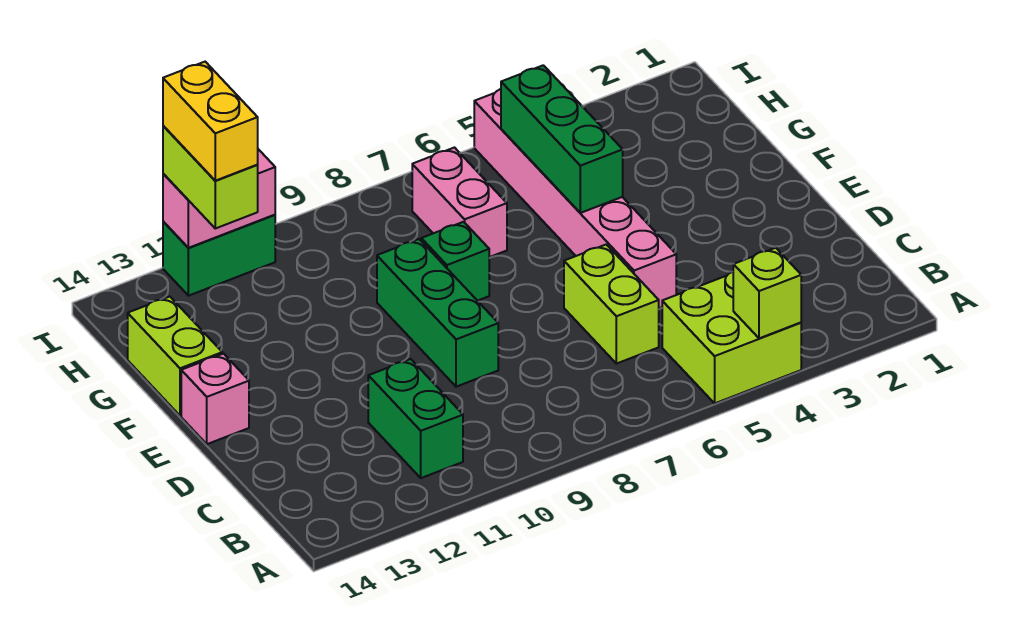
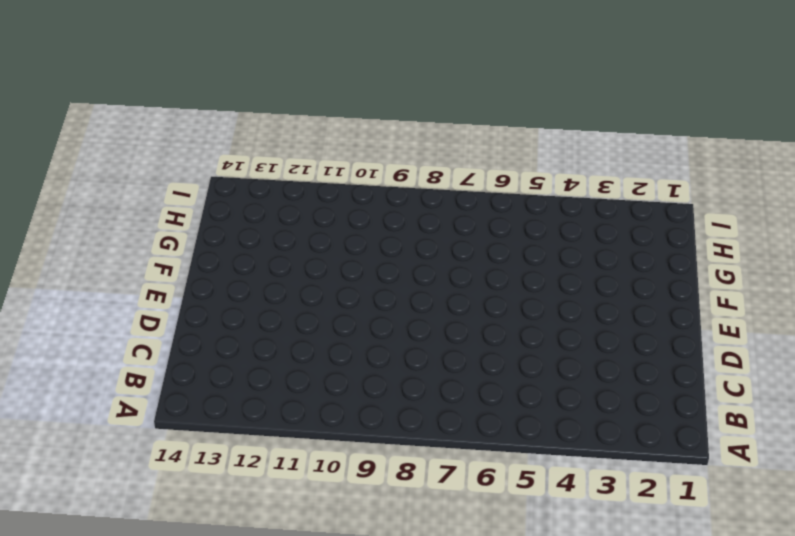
none -> lime brick A4:B5 level 1
none -> green brick B11:C11 level 1
none -> lime brick C6:D6 level 1

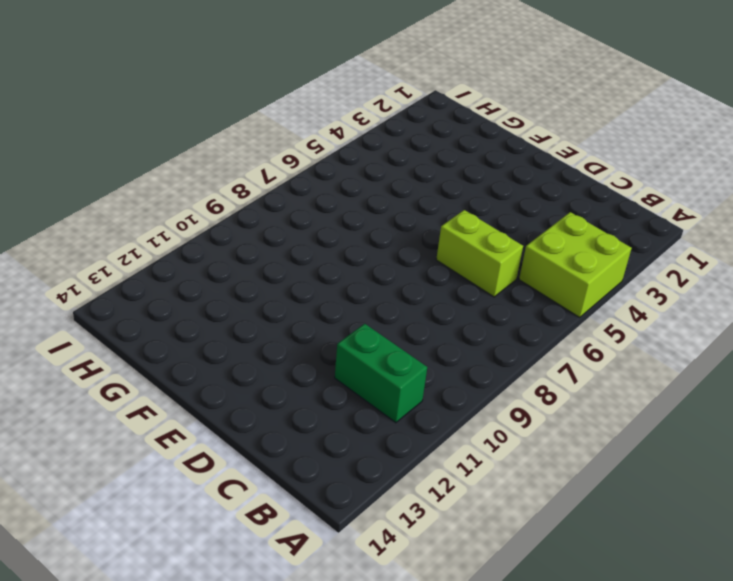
none -> pink brick D5:I5 level 1
none -> green brick D9:F9 level 1
none -> pink brick E14 level 1

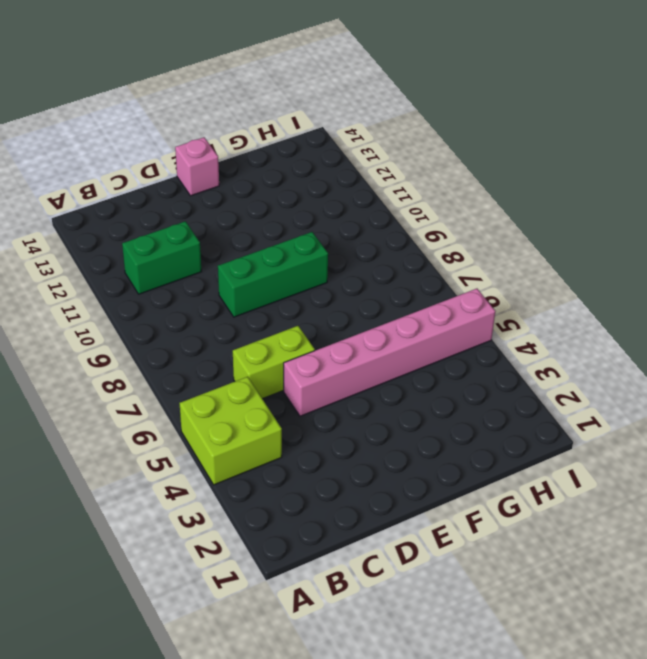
none -> green brick F8 level 1
none -> lime brick F14:G14 level 1
none -> pink brick G7:H7 level 1

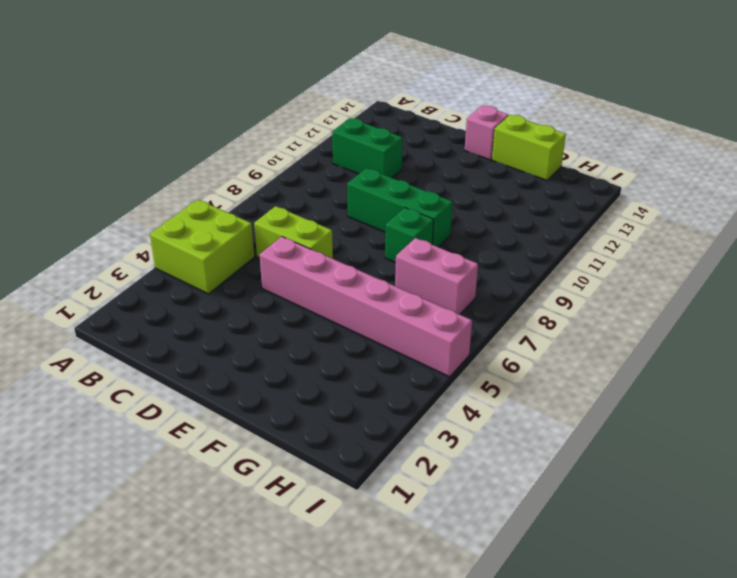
none -> green brick I11:I12 level 1
none -> lime brick A4 level 2
none -> green brick F5:H5 level 2

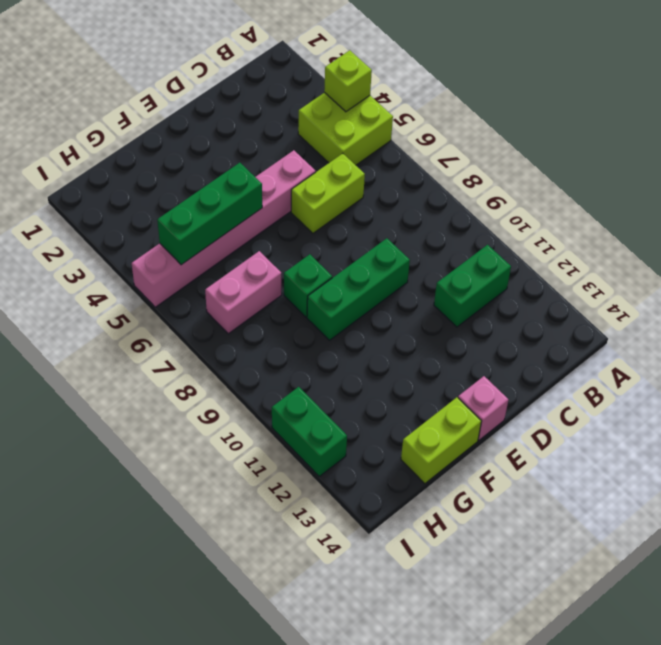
none -> pink brick I11:I12 level 2
none -> lime brick H12:I12 level 3
none -> yellow brick H12:I12 level 4

